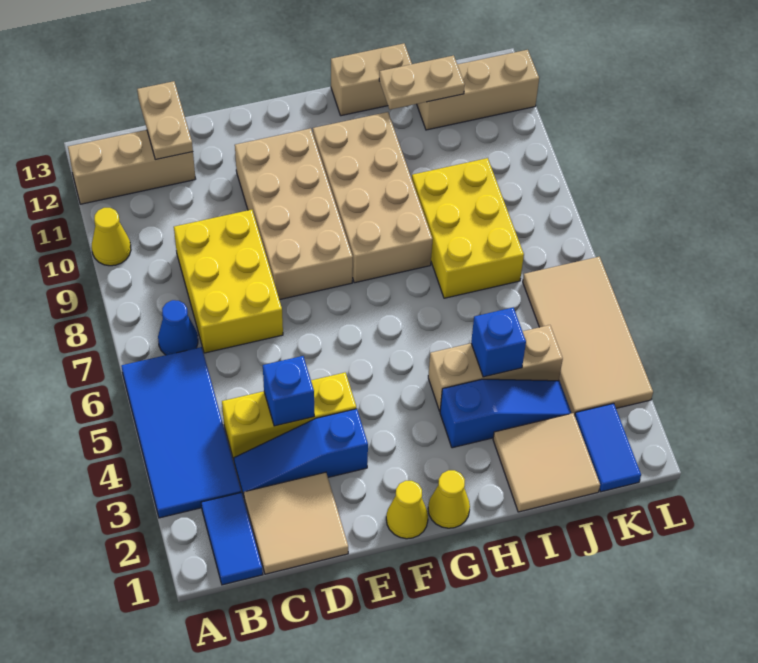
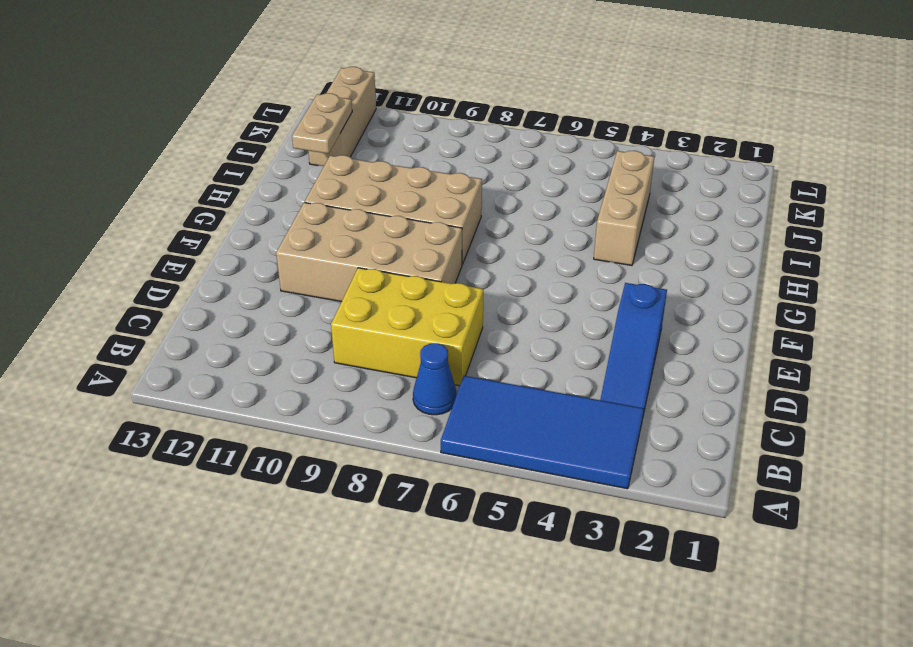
none -> yellow cone A10 level 1
none -> tan brick A12:C12 level 1
none -> blue tile B1:B2 level 1

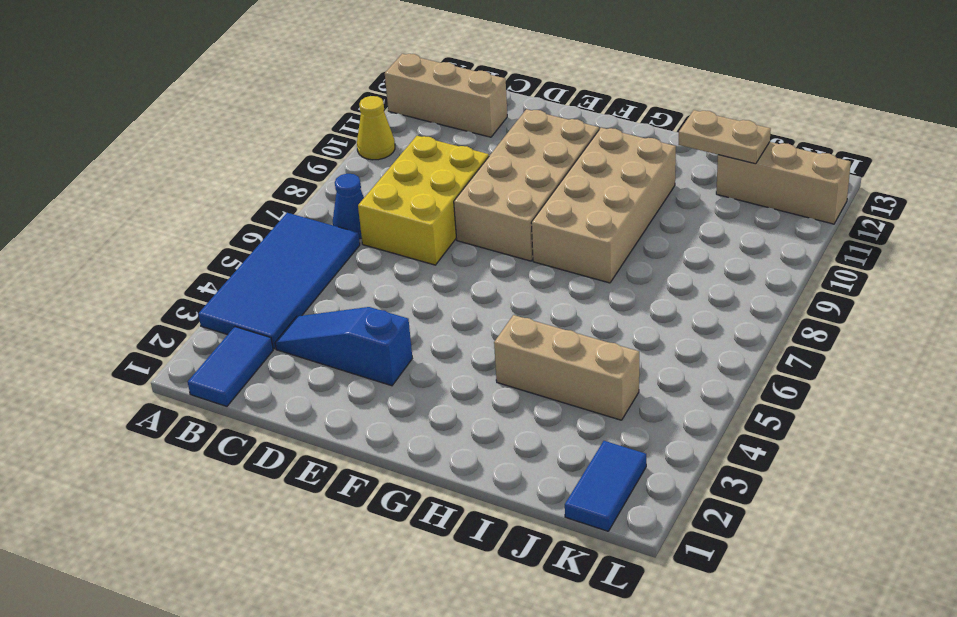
none -> tan tile C1:D2 level 1
none -> yellow brick C4:E4 level 1
none -> yellow cone F1 level 1

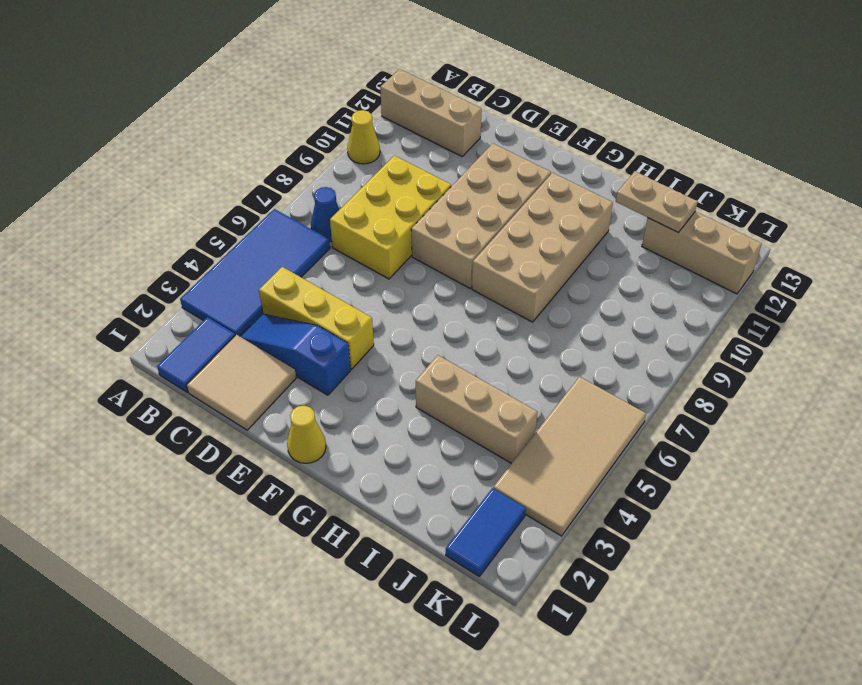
none -> yellow cone G1 level 1
none -> blue slope H3:J3 level 1 top H
none -> tan brick H13:I13 level 1

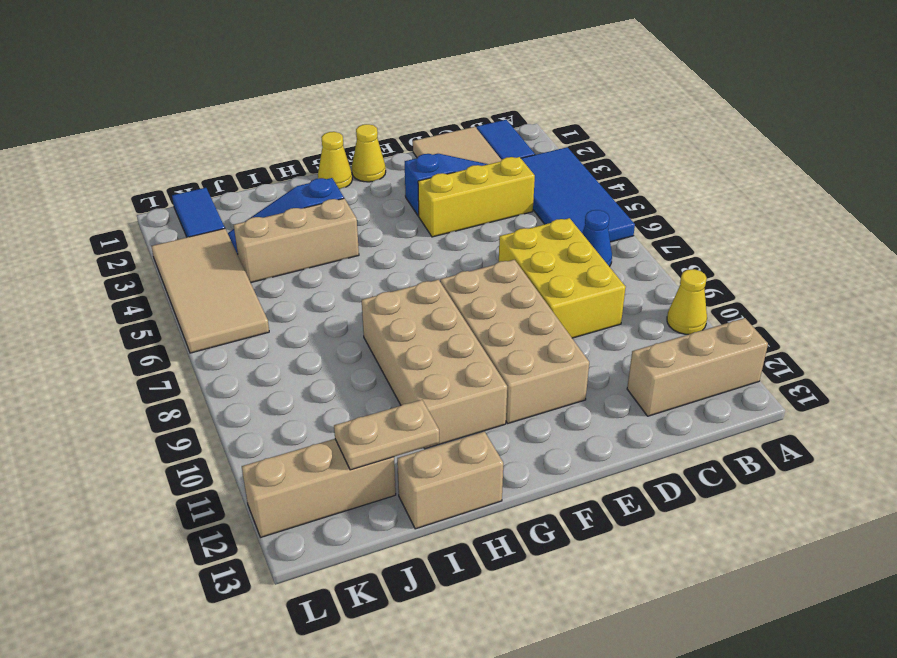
none -> tan tile I1:J2 level 1
none -> yellow brick I7:J9 level 1
none -> tan plate C12:C13 level 2

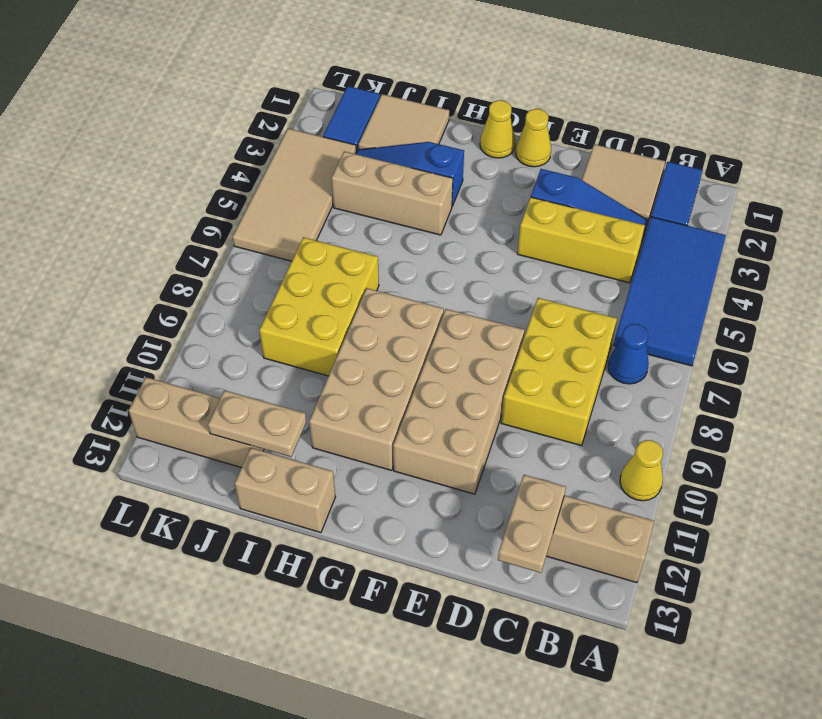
none -> blue brick D4 level 2
none -> blue brick I4 level 2

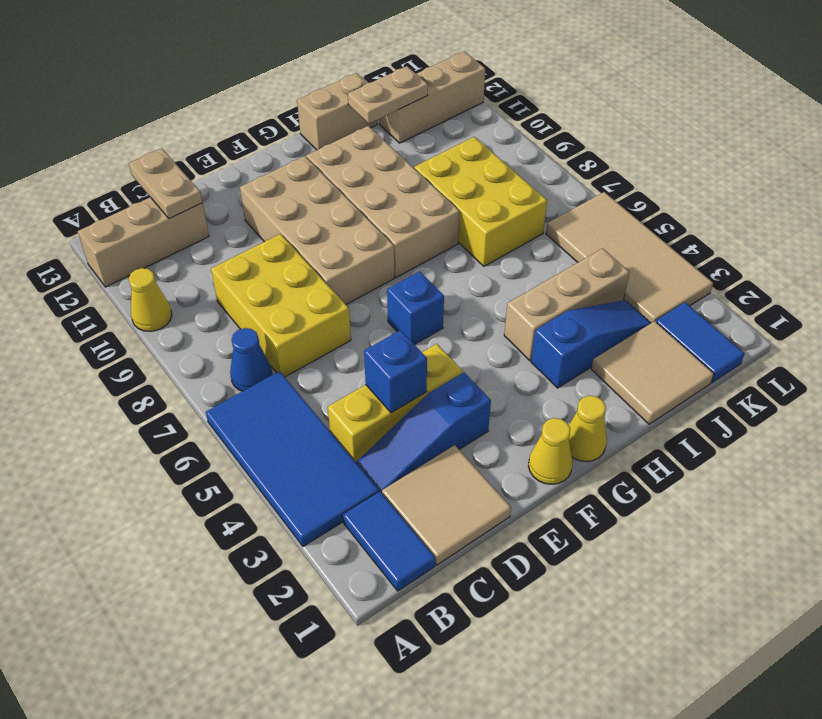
blue brick F6 level 1 -> blue brick I4 level 2

